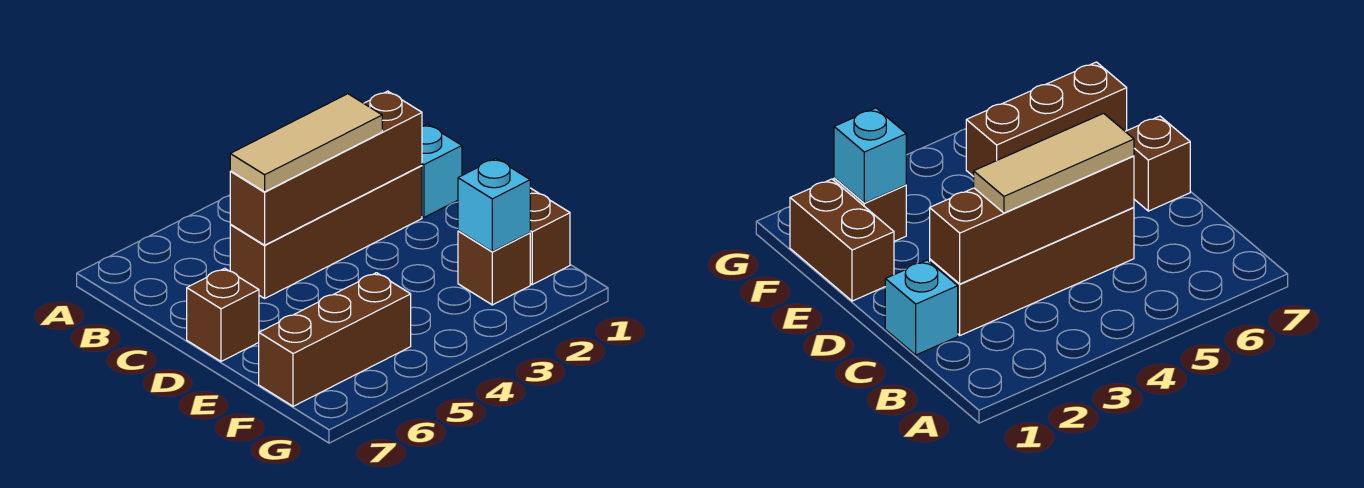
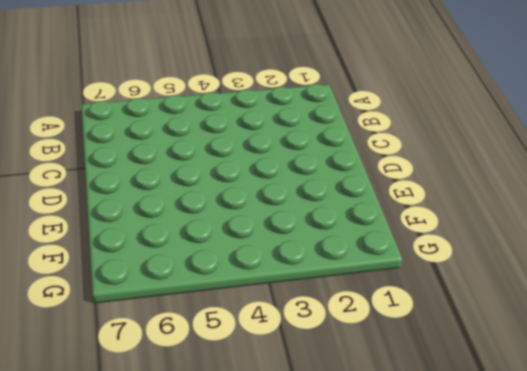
none -> cyan brick C1 level 1
none -> brown brick C2:C5 level 1

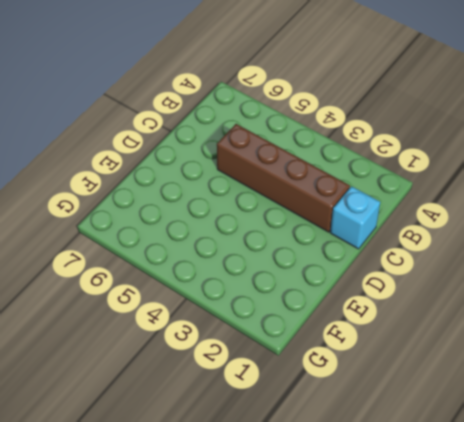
none -> brown brick D7 level 1
none -> brown brick E1:F1 level 1

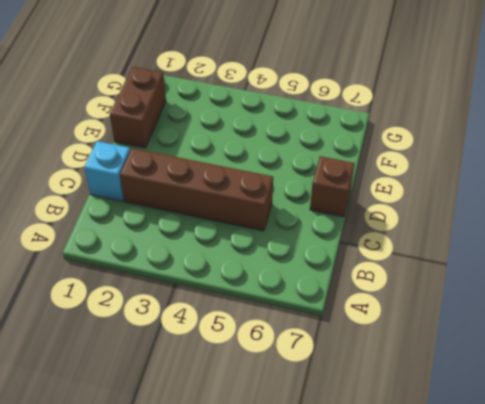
none -> brown brick F2 level 1
none -> brown brick F5:F7 level 1

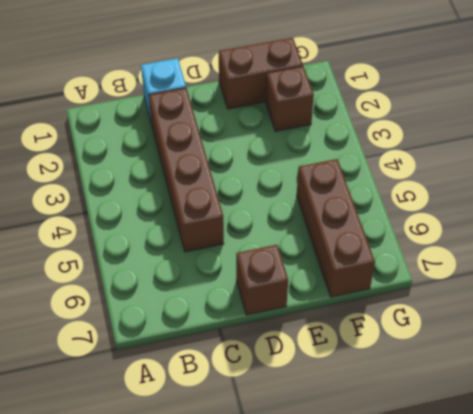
none -> brown brick C2:C5 level 2
none -> cyan brick F2 level 2

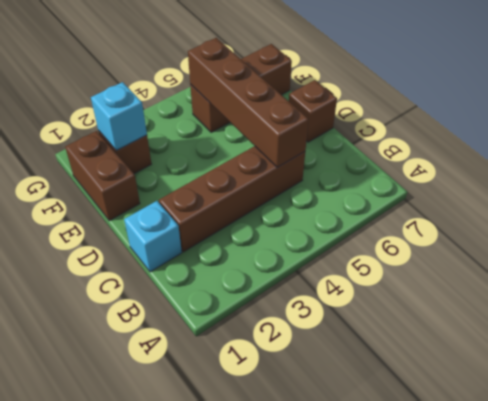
brown brick C5:F5 level 2 -> brown brick C2:C5 level 2
none -> tan tile C3:C5 level 3

